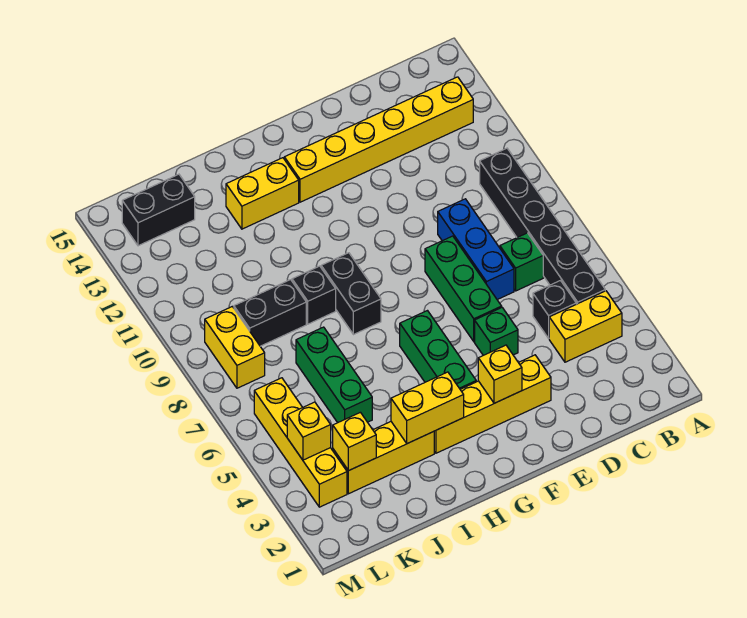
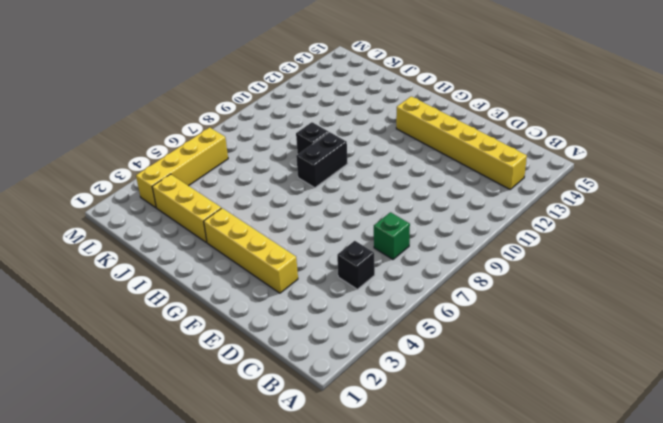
none -> yellow brick B4:C4 level 1
none -> black brick B5:B10 level 1
none -> blue brick D7:D9 level 1

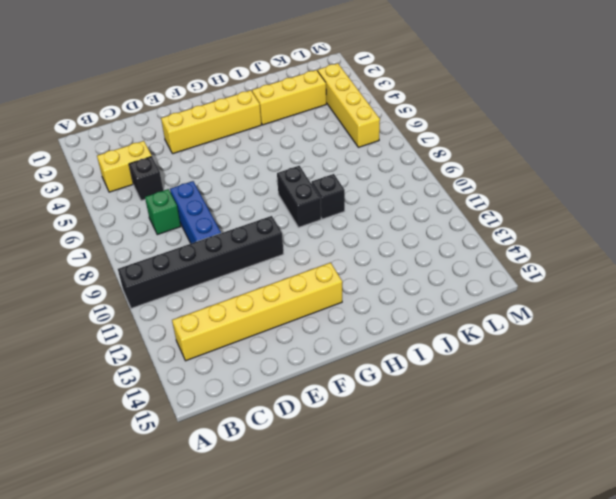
black brick A10:F10 level 1 -> black brick B5:B10 level 1
none -> green brick E5 level 1
none -> green brick E6:E8 level 1
none -> green brick G4:G6 level 1

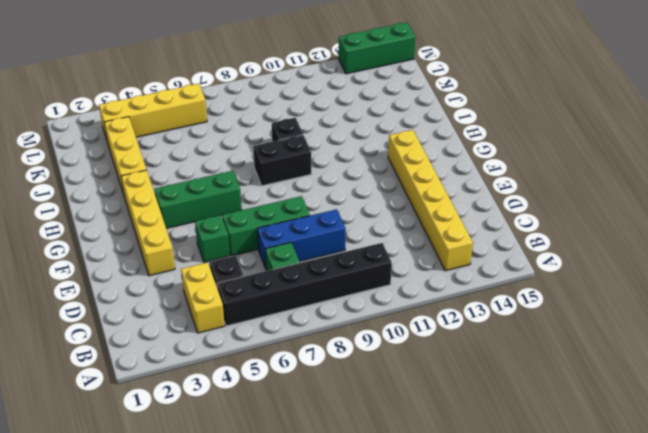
green brick M13:M15 level 1 -> green brick J5:J7 level 1
none -> yellow brick H13:I13 level 1
none -> black brick J9:K9 level 1
none -> black brick K14:L14 level 1

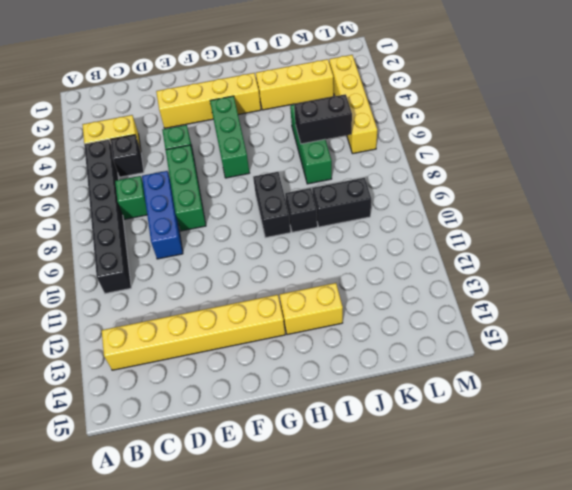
black brick J6:K6 level 2 -> black brick K14:L14 level 1
none -> yellow brick L8:L9 level 1
none -> yellow brick F3 level 2
none -> yellow brick H3:I3 level 2

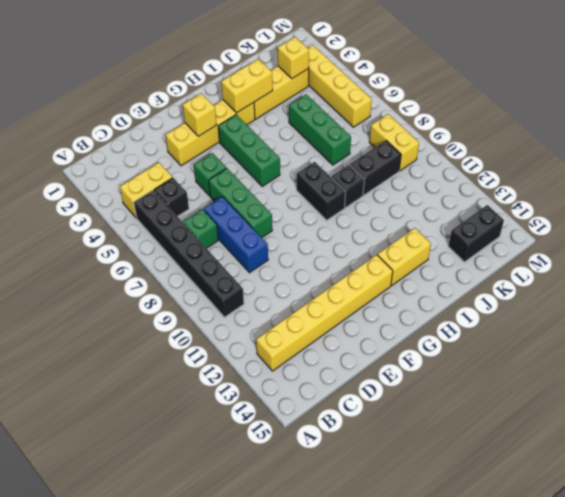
none -> yellow brick L4 level 2

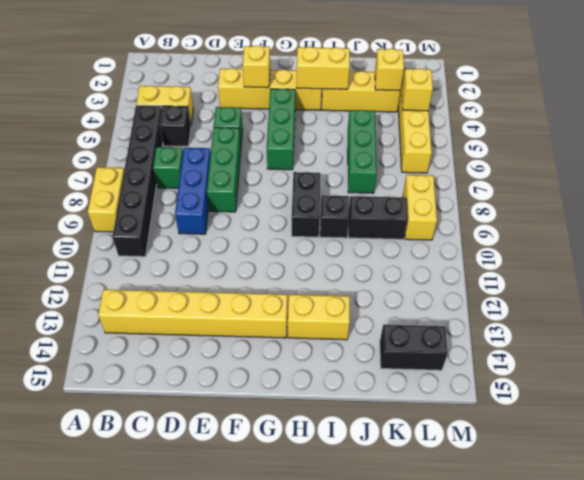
yellow brick A8:A9 level 1 -> none

